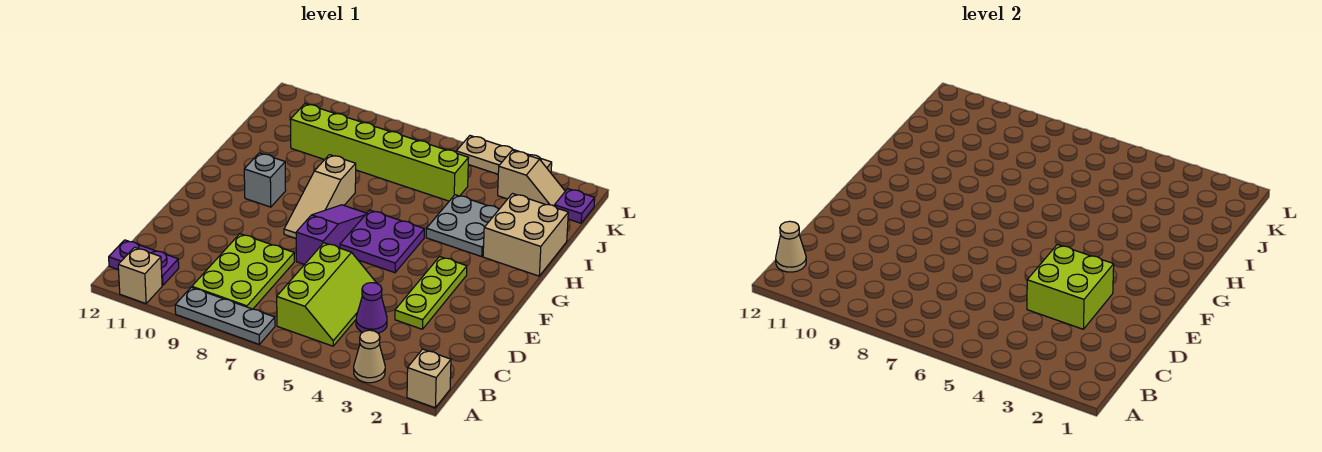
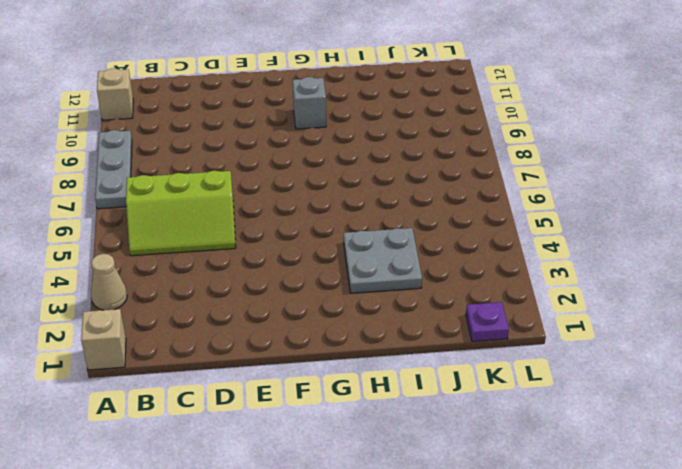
none -> lime plate B8:D9 level 1
none -> purple plate B11:B12 level 1
none -> purple cone C4 level 1

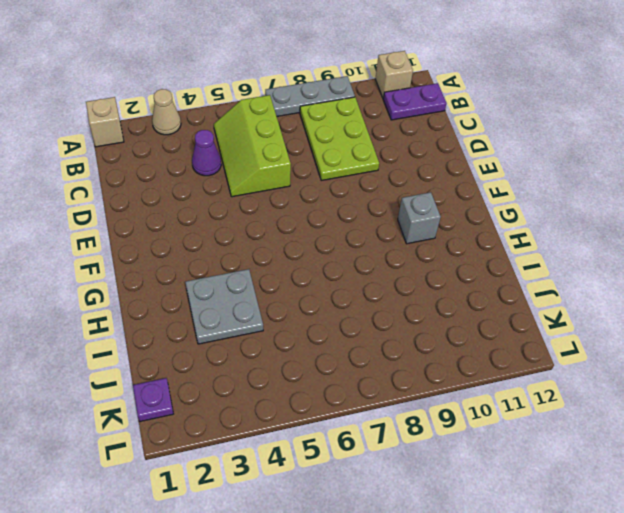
none -> lime plate D3:F3 level 1
none -> purple slope E7:G7 level 1 top E
none -> purple plate F5:G6 level 1

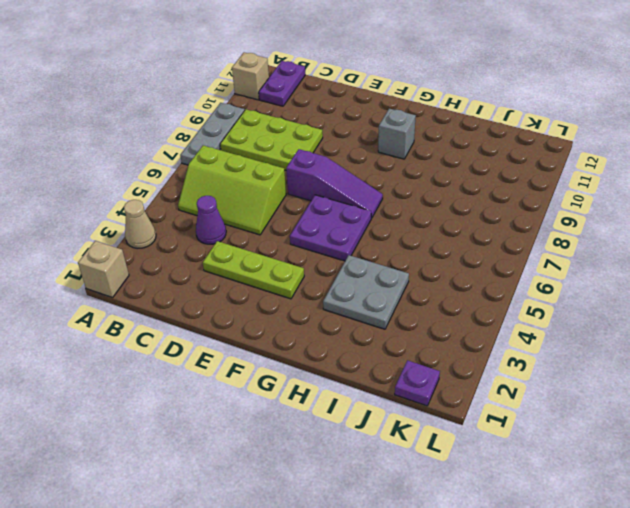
none -> tan slope F8:H8 level 1 top H
none -> tan brick H1:I2 level 1
none -> lime brick J5:J10 level 1

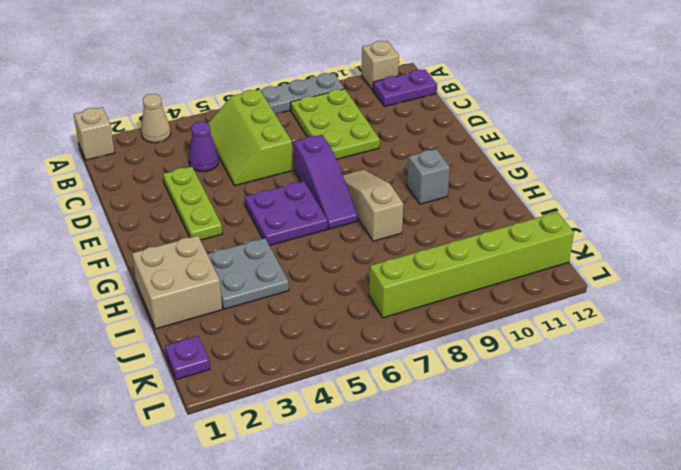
lime brick K7:K12 level 1 -> lime brick J5:J10 level 1
none -> tan slope K2:K3 level 1 top 3
none -> tan plate L3:L5 level 1
none -> tan cone B12 level 2

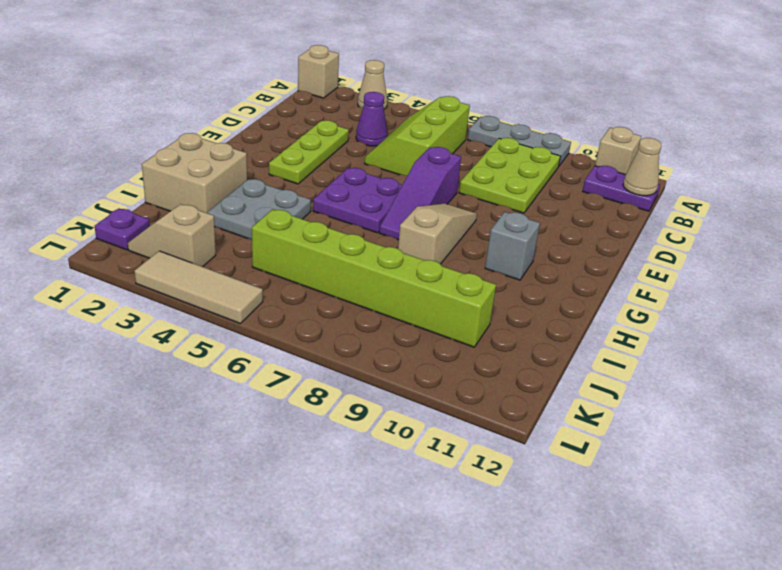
tan tile L3:L5 level 1 -> tan plate L3:L5 level 1
none -> lime brick D3:E4 level 2

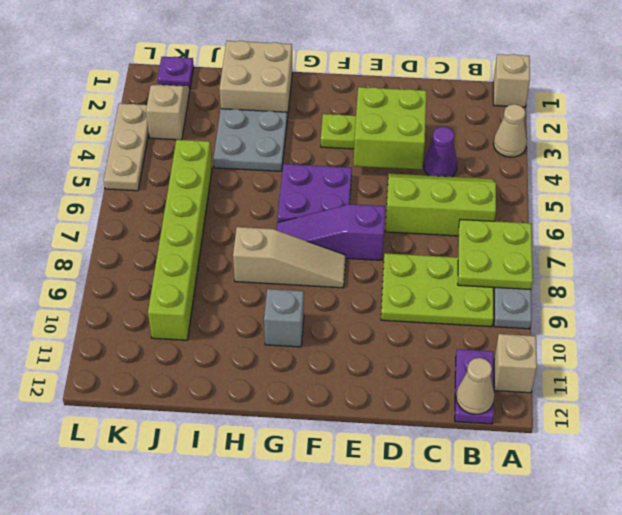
lime plate A7:B8 level 2 -> none

